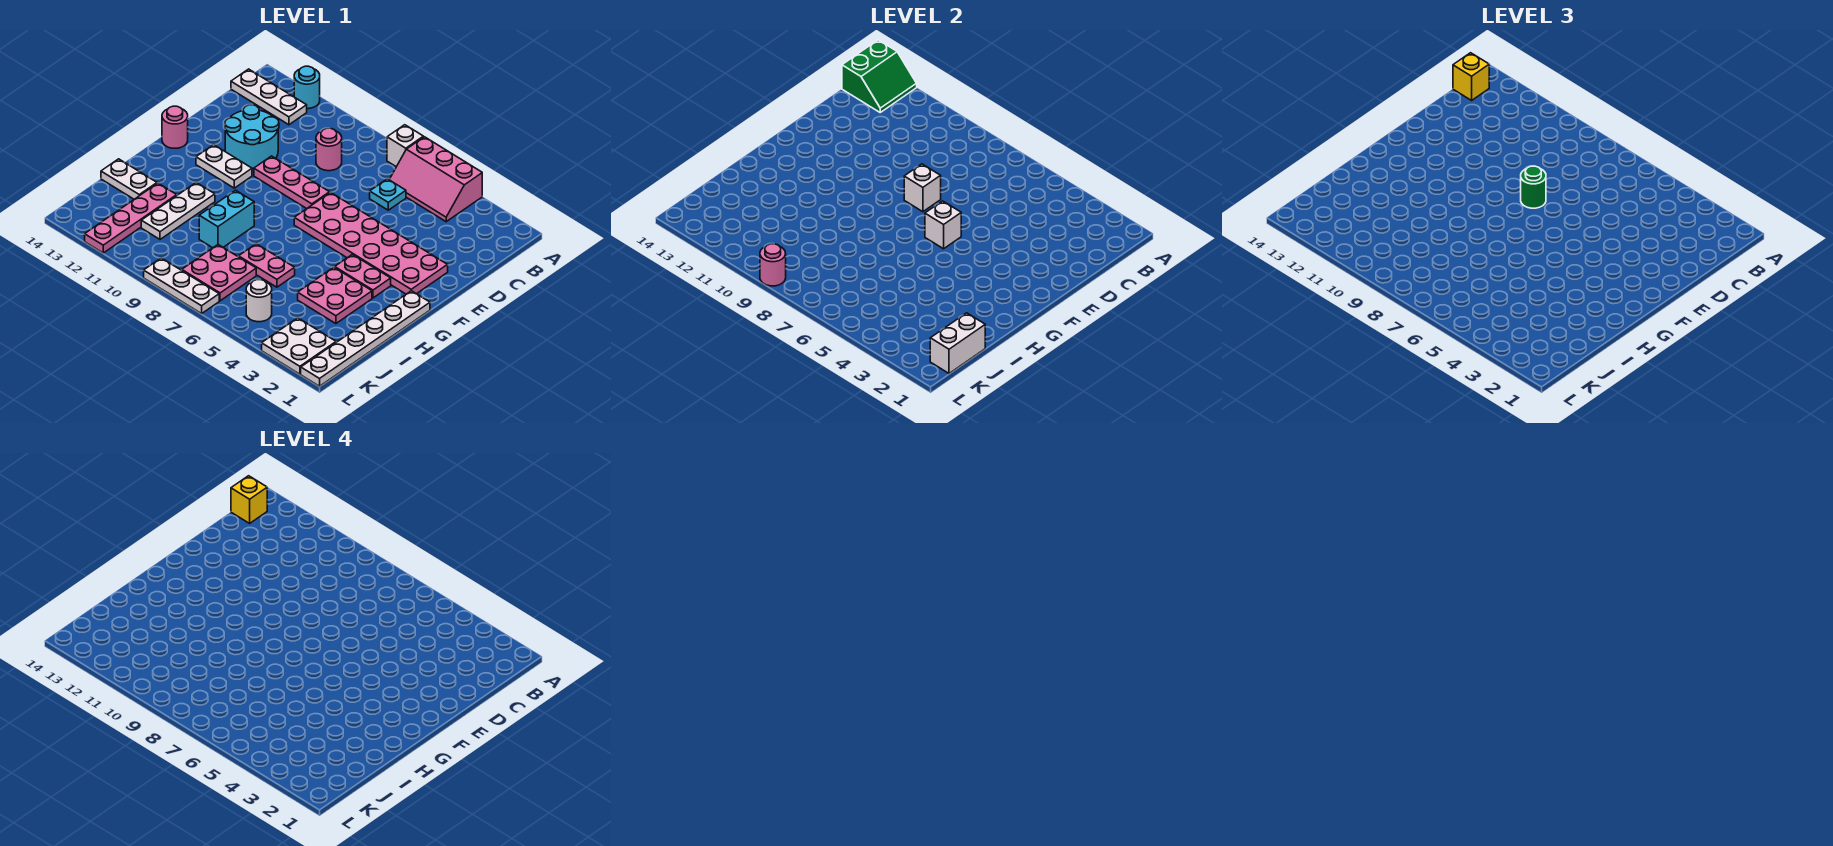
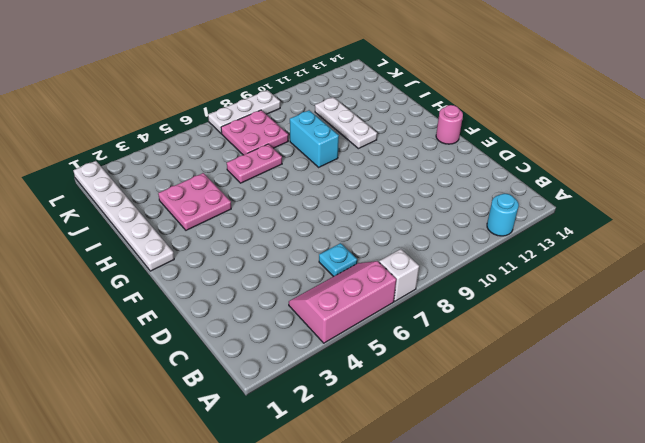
none -> white plate B12:B14 level 1
none -> pink round brick C9 level 1
none -> cyan round brick D11:E12 level 1
none -> pink plate E2:F7 level 1

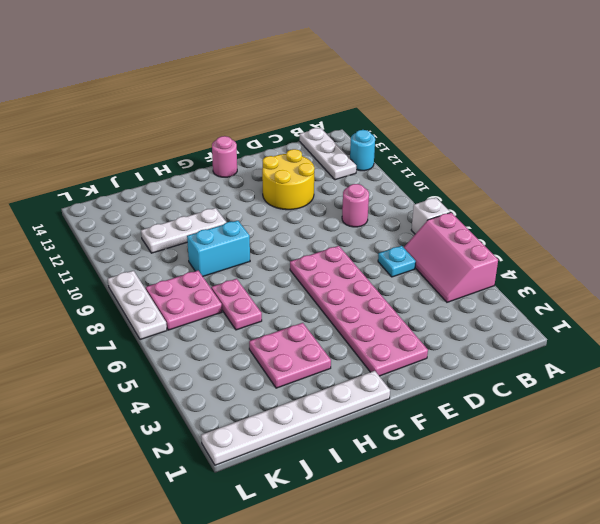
yellow round brick D11:E12 level 1 -> cyan round brick D11:E12 level 1
none -> pink plate E8:E10 level 1
none -> white plate F11:F12 level 1
none -> pink plate G3:G4 level 1
none -> pink plate I12:L12 level 1

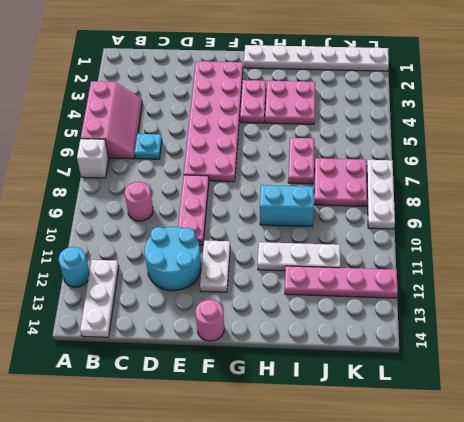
none -> white plate I13:I14 level 1
none -> white plate K2:L3 level 1
none -> white round brick K5 level 1
none -> green slope A13:B14 level 2 top 14

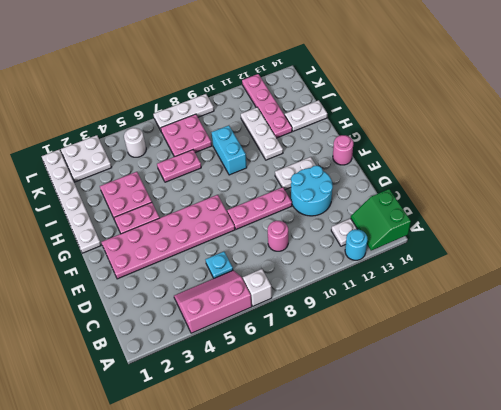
none -> white brick E8 level 2
none -> white brick F6 level 2
none -> white brick J1:K1 level 2
none -> pink round brick L9 level 2

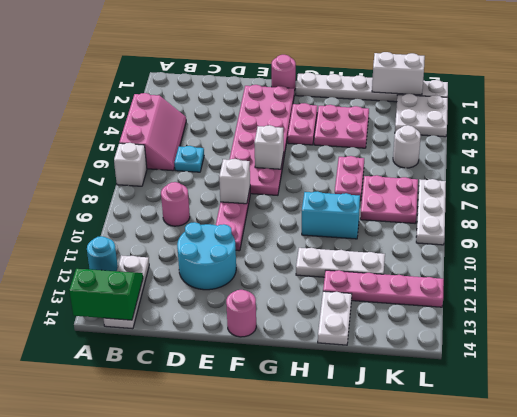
pink round brick F1 level 1 -> pink round brick L9 level 2
none -> white plate F11:F12 level 1
none -> yellow brick B14 level 3
none -> green round brick E8 level 3
none -> yellow brick B14 level 4

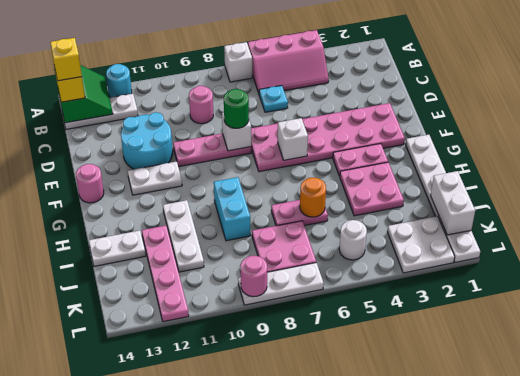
orange round brick I6 level 2 -> none

